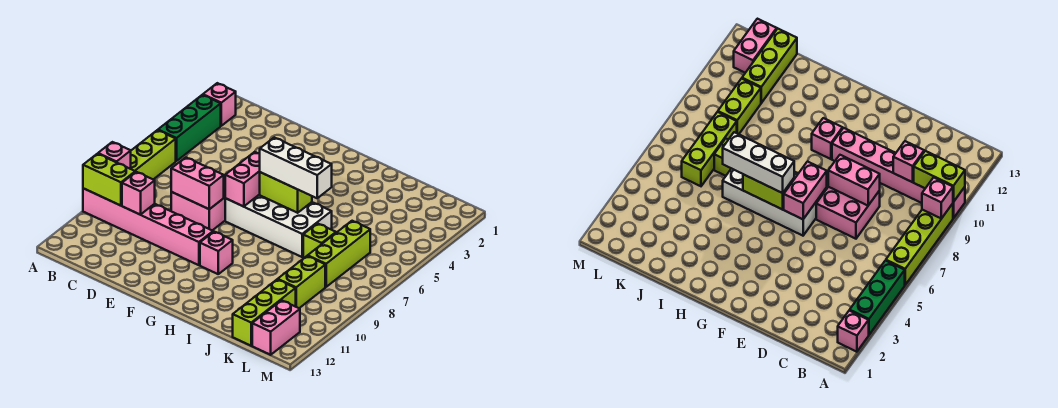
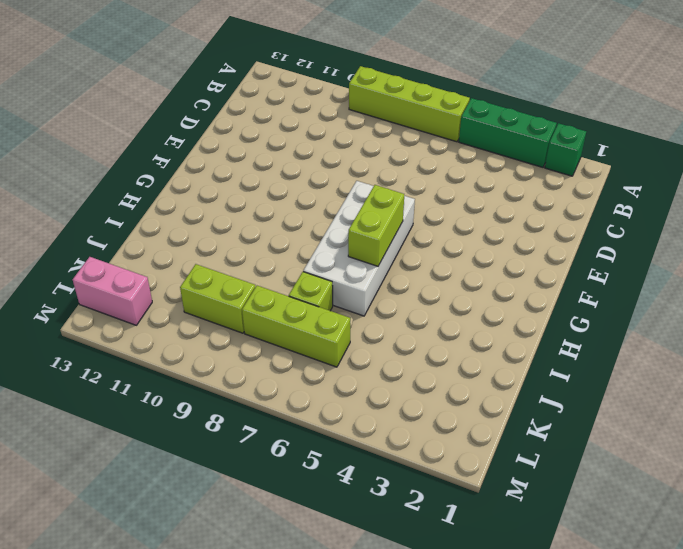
green brick A2 level 1 -> pink brick A2 level 1
none -> pink brick A10:F10 level 1
none -> pink brick D7:E8 level 1
none -> pink brick G10 level 1

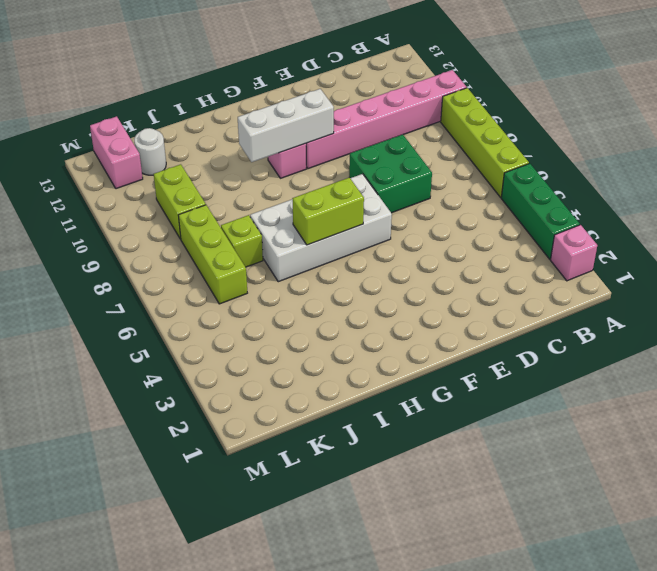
green brick D7:E8 level 1 -> pink brick D7:E8 level 1
white brick F10:H10 level 2 -> white brick G6:I6 level 3
white round brick K12 level 1 -> lime brick K11:K13 level 1
none -> pink brick A9 level 2
none -> lime brick A10:B10 level 2
none -> pink brick C10 level 2

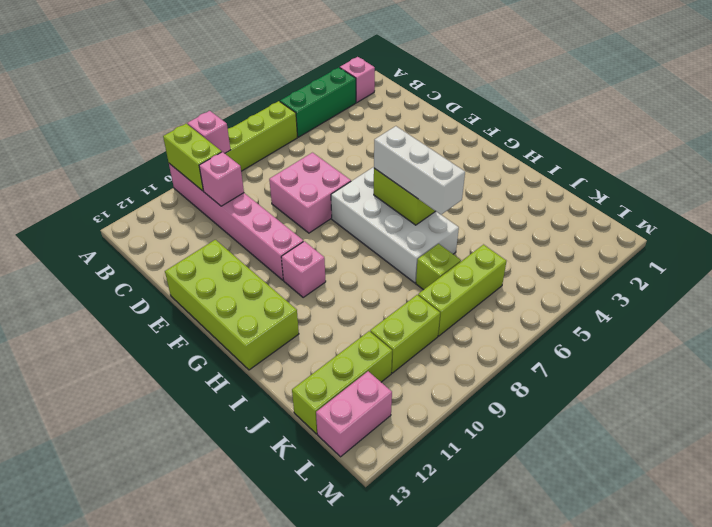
lime brick E12:H13 level 1 -> none
none -> pink brick D8:E8 level 2
none -> pink brick F6:F7 level 2

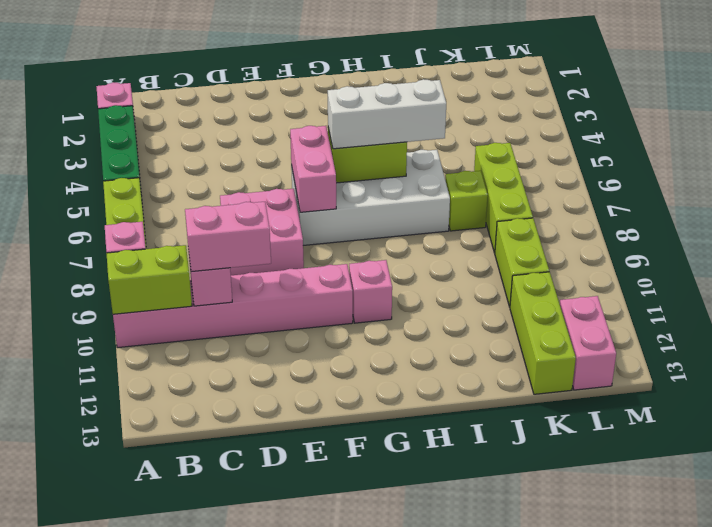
pink brick C10:D10 level 3 -> pink brick D8:E8 level 2

